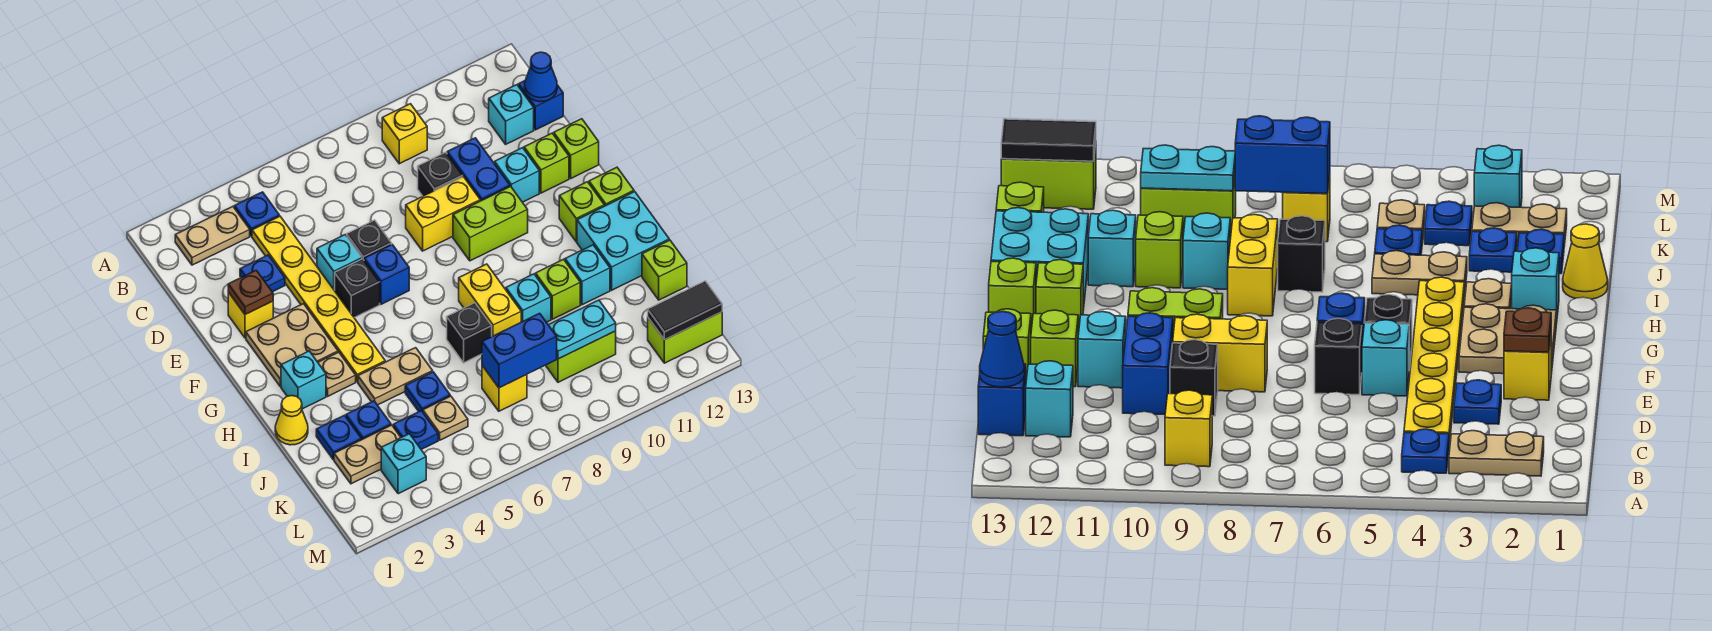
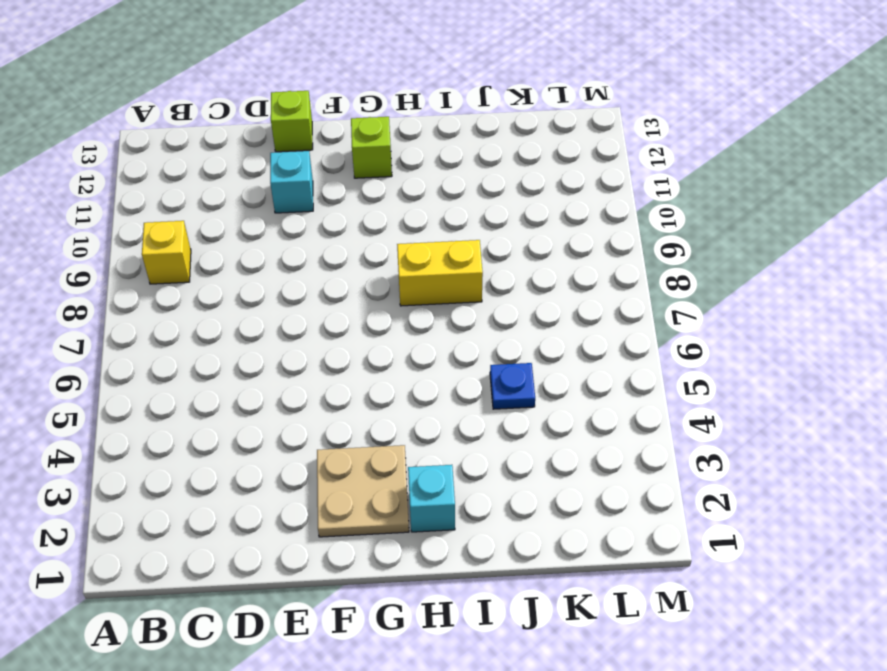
none -> tan plate B2:B3 level 1
none -> blue plate B4 level 1
none -> yellow plate C4:H4 level 1
none -> cyan brick C12 level 1

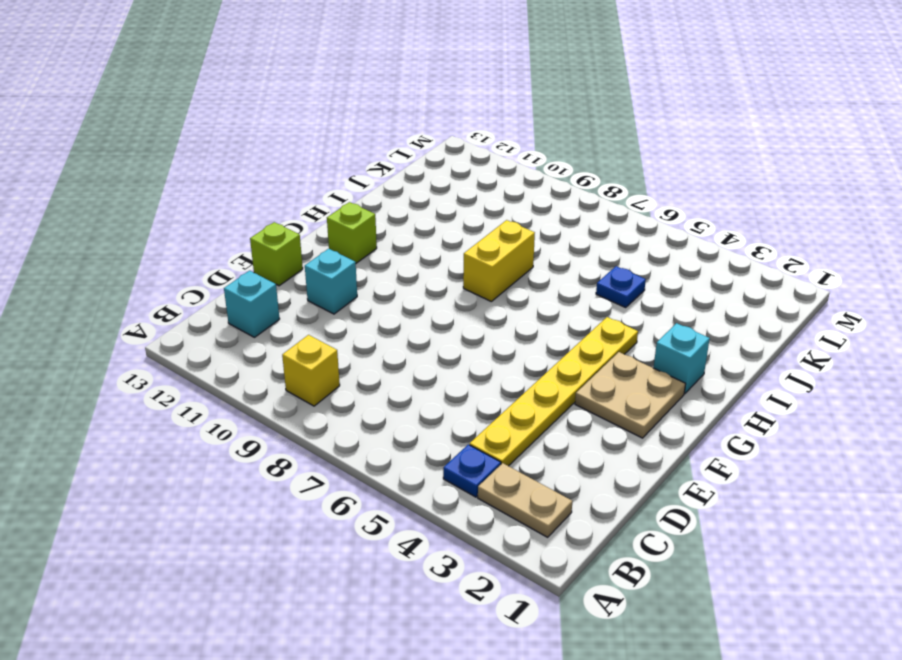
none -> blue brick C13 level 1
none -> blue plate D3 level 1
none -> black brick D9 level 1
none -> blue brick D10:E10 level 1

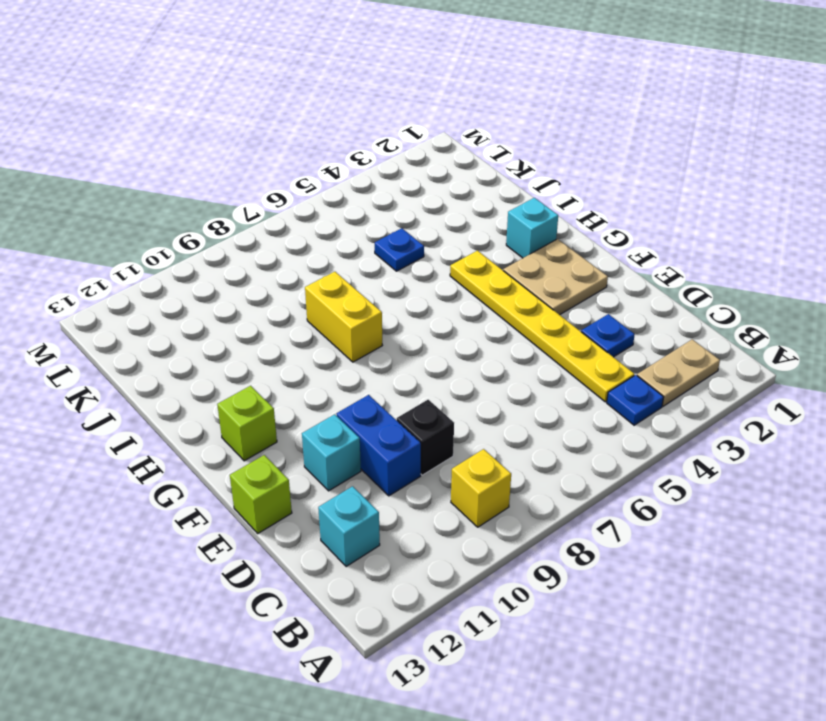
none -> blue brick C13 level 1
none -> yellow brick E2 level 1
none -> cyan brick E5 level 1
none -> black brick E6 level 1

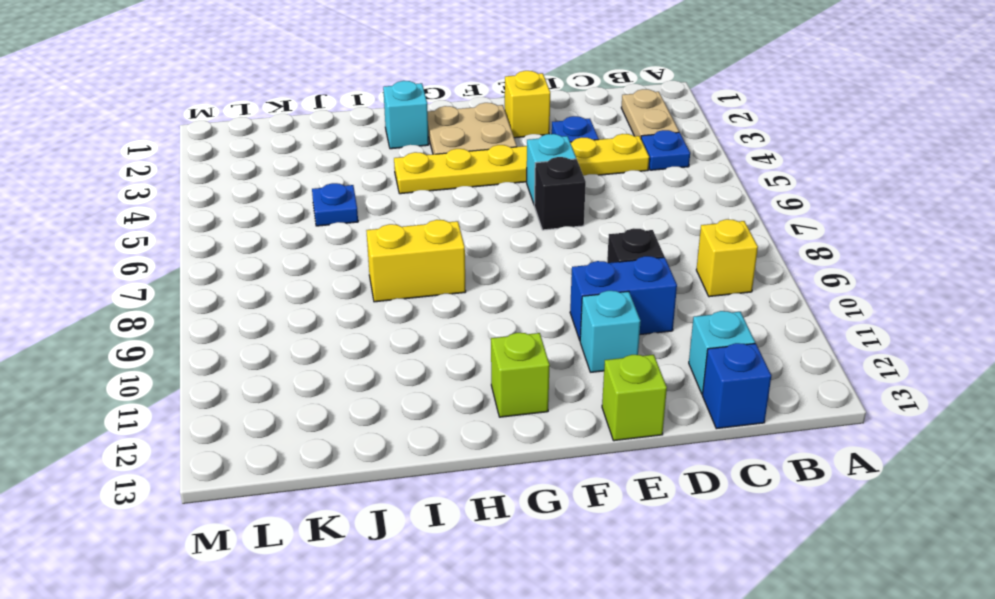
none -> yellow brick E8:E9 level 1
none -> lime brick E12 level 1
none -> black brick F5 level 1
none -> blue brick F6 level 1

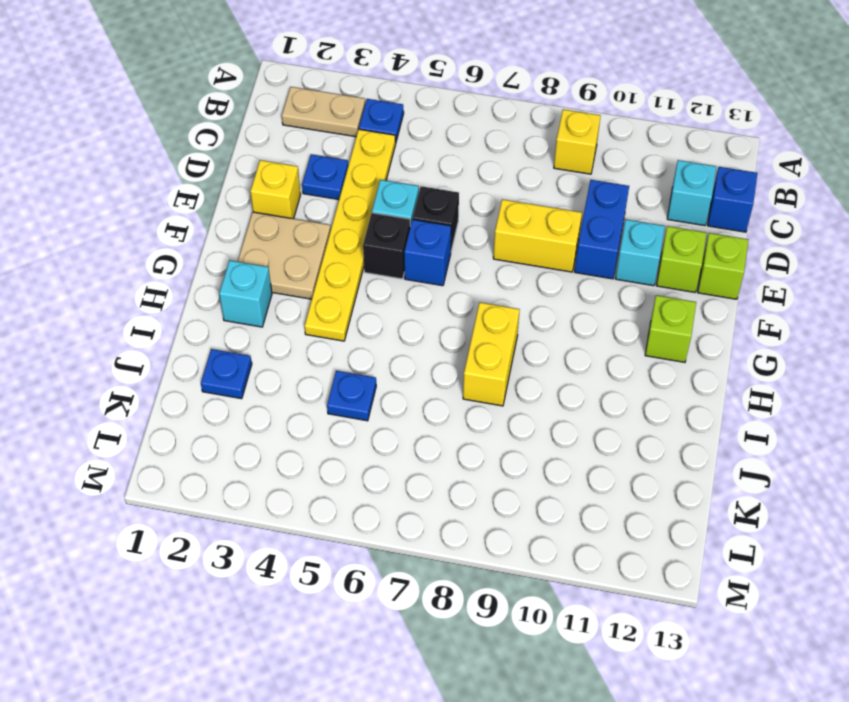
none -> black brick D9 level 1
none -> lime brick F9:F10 level 1
none -> lime brick G13 level 1
none -> tan plate H3 level 1

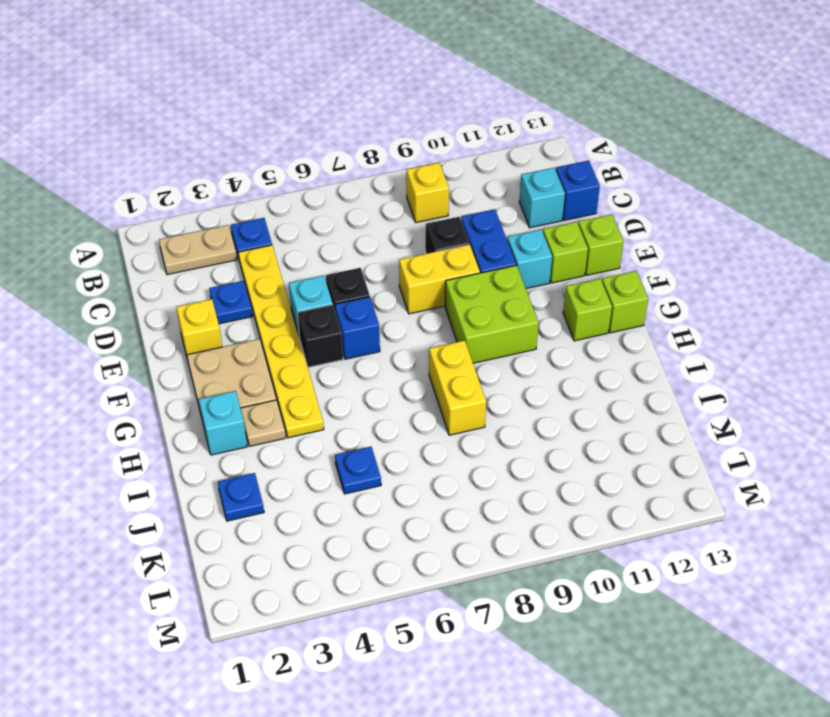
lime brick F9:G10 level 1 -> lime brick F9:F10 level 1
none -> cyan brick H12:I13 level 1
none -> yellow cone I1 level 1
none -> tan plate I4:I5 level 1
none -> black brick I7 level 1

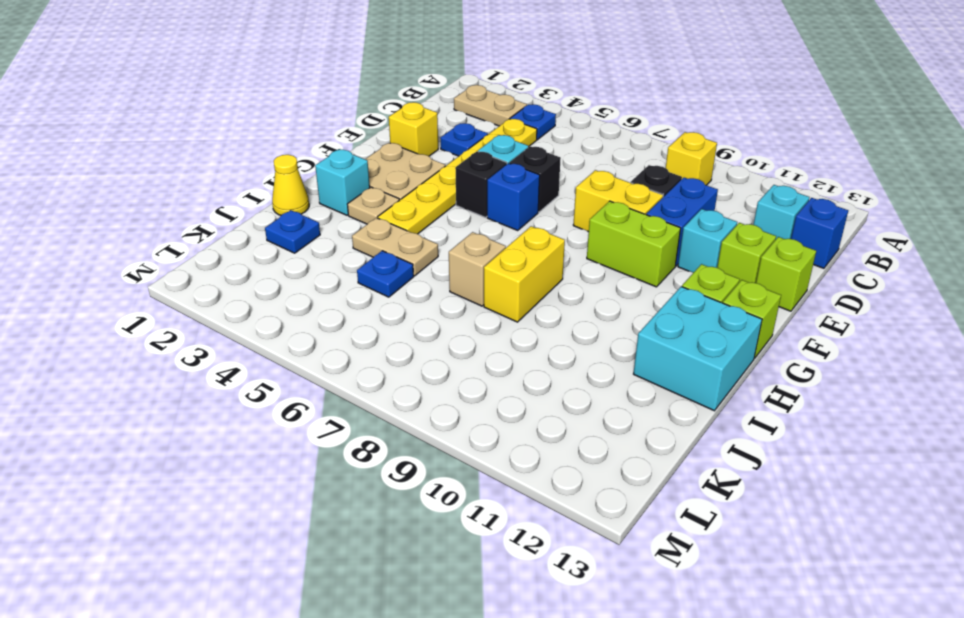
tan brick I7 level 1 -> black brick I7 level 1
none -> cyan brick I9 level 1
none -> lime brick I10 level 1
none -> cyan brick I11 level 1
none -> blue plate J3 level 1

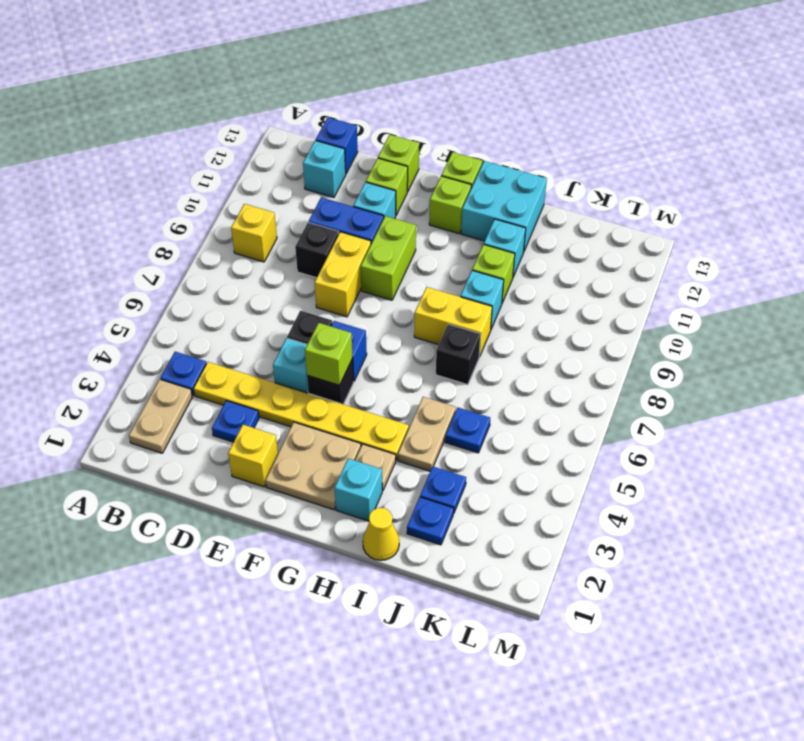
lime brick F5 level 2 -> lime brick J13 level 1
none -> tan plate K2:K3 level 1
none -> blue plate K4 level 1
none -> tan plate K5 level 1
none -> yellow brick K7 level 1

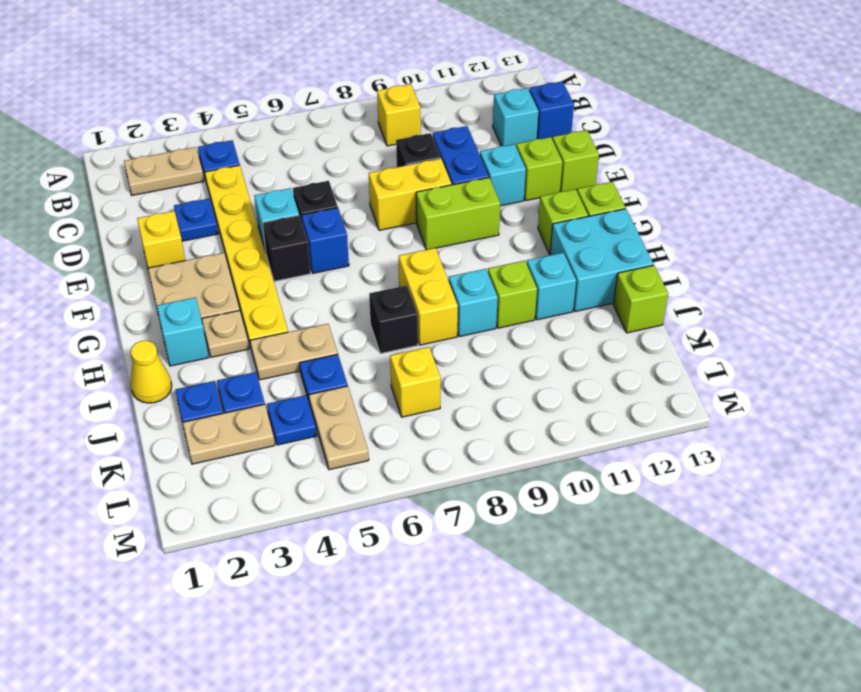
tan plate K5:L5 level 1 -> tan plate K5 level 1
none -> lime brick K9:K10 level 1
none -> cyan brick L3 level 1
none -> lime brick L12:L13 level 1
none -> blue cone C13 level 2

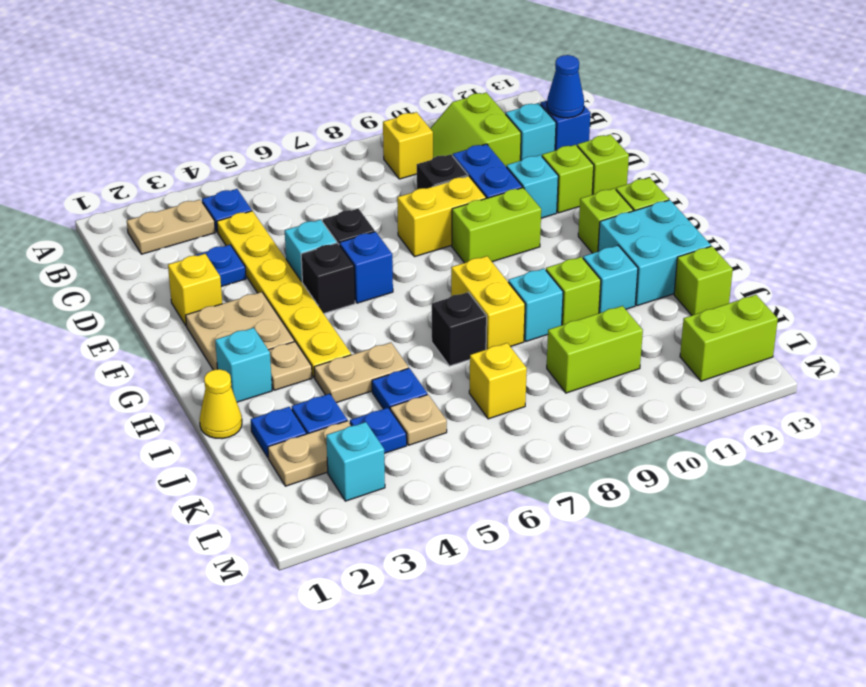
lime slope B10:C11 level 1 top 11 -> none
none -> brown plate E2 level 2
none -> blue brick K7:K8 level 2
none -> cyan plate K9:K10 level 2
none -> black tile L12:L13 level 2

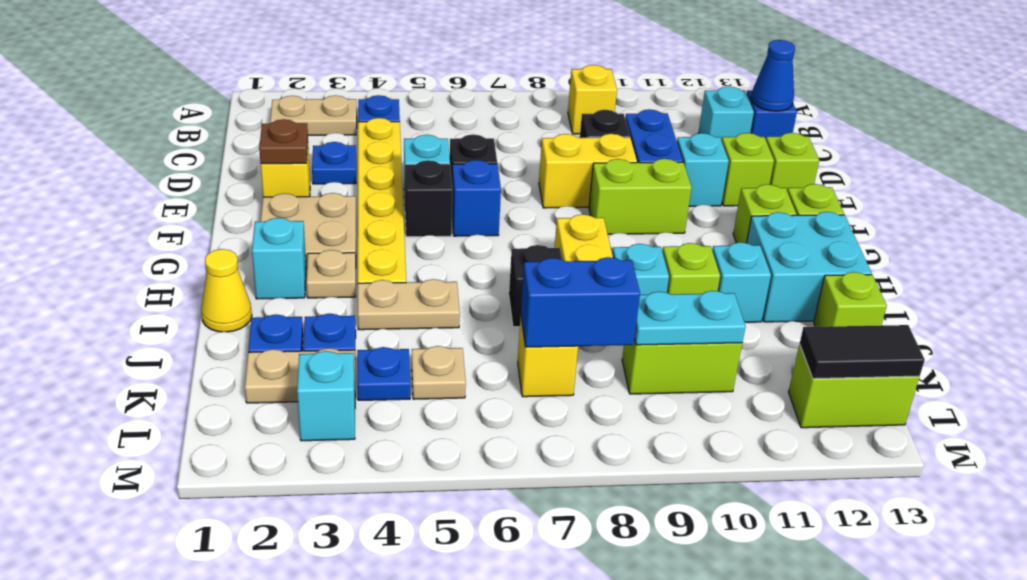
none -> blue plate J5 level 1

